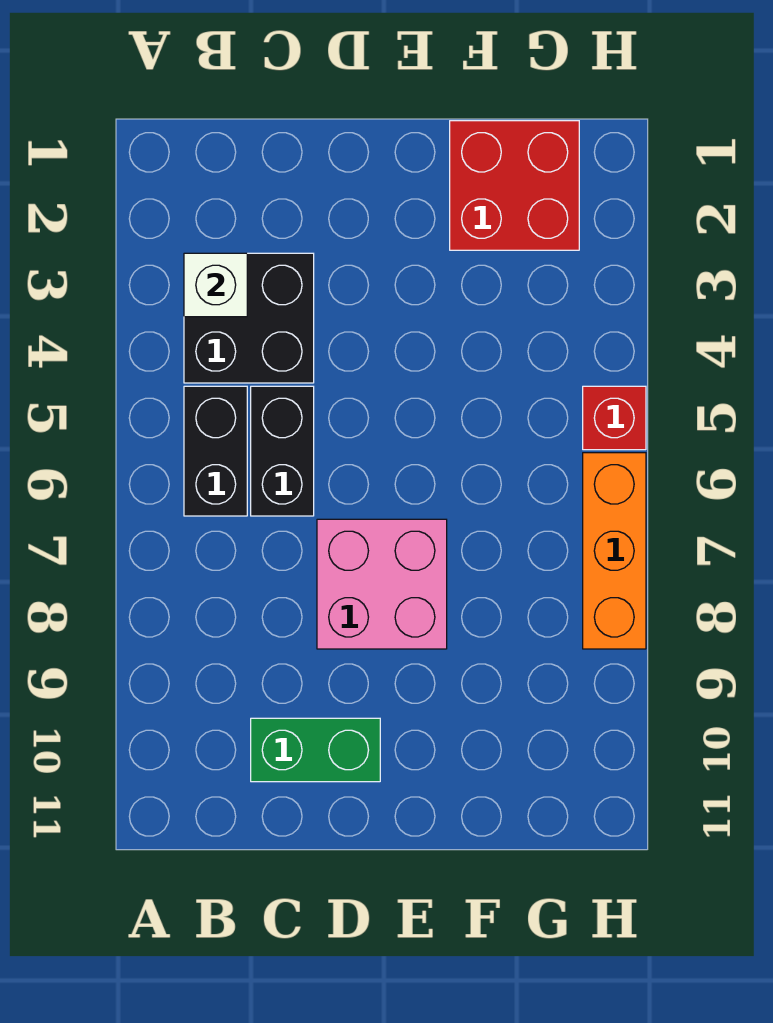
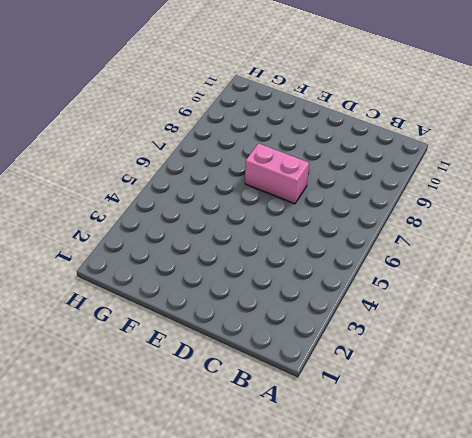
pink brick D7:E7 level 1 -> pink brick D7:E8 level 1
none -> black brick B3:C4 level 1
none -> black brick B5:B6 level 1

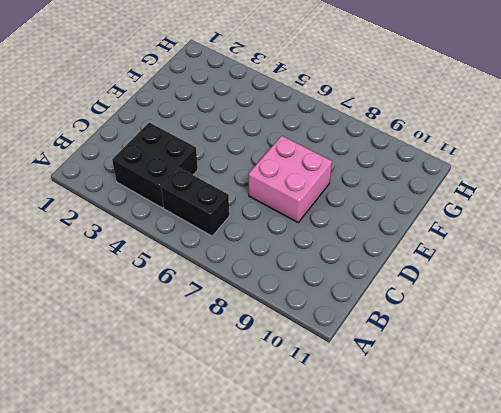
none -> black brick C5:C6 level 1
none -> green brick C10:D10 level 1

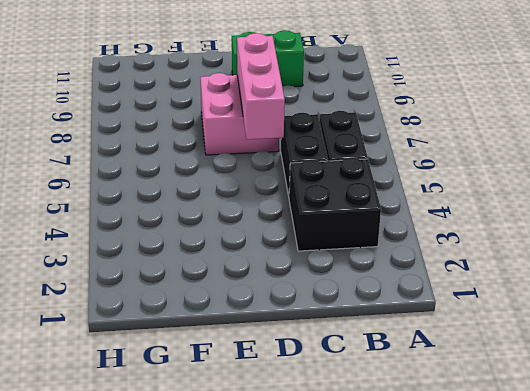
pink brick D6:D8 level 2 -> none
none -> red brick F1:G2 level 1
none -> red brick H5 level 1

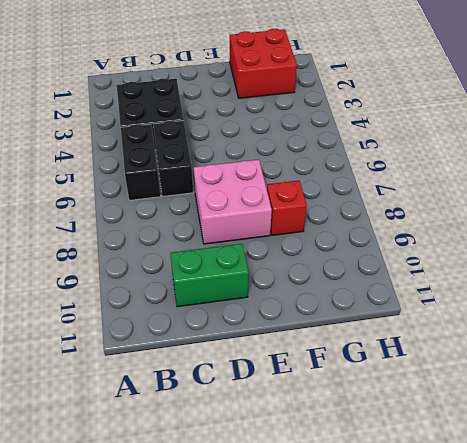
red brick F8 level 1 -> red brick H5 level 1
none -> orange brick H6:H8 level 1
none -> white brick B3 level 2

